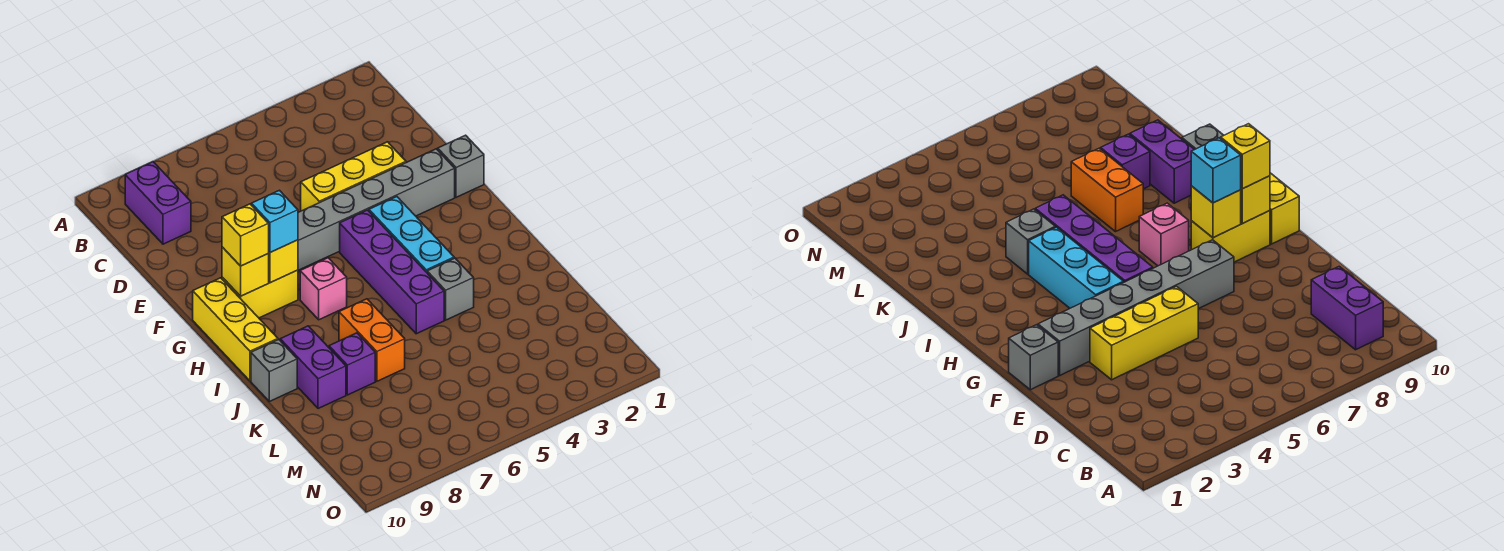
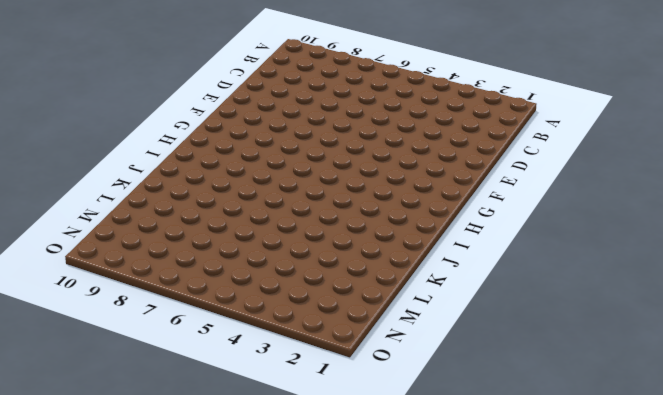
none -> purple brick B9:C9 level 1
none -> yellow brick E3:E5 level 1
none -> grey brick F1 level 1

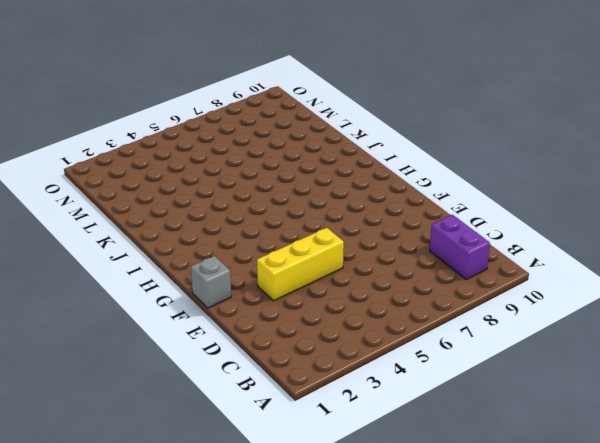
none -> grey brick F2:F7 level 1
none -> cyan brick G4:I4 level 1
none -> purple brick G5:J5 level 1

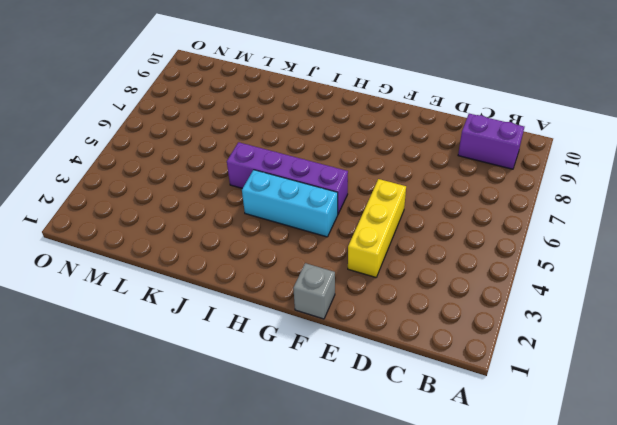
none -> grey brick F2:F7 level 1
none -> yellow brick G8:G9 level 1
none -> yellow brick G10:I10 level 1

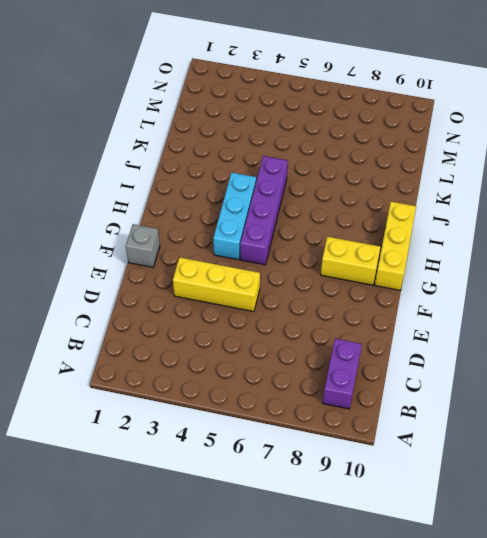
none -> grey brick F2:F7 level 1
none -> pink brick H7 level 1
none -> grey brick J4 level 1

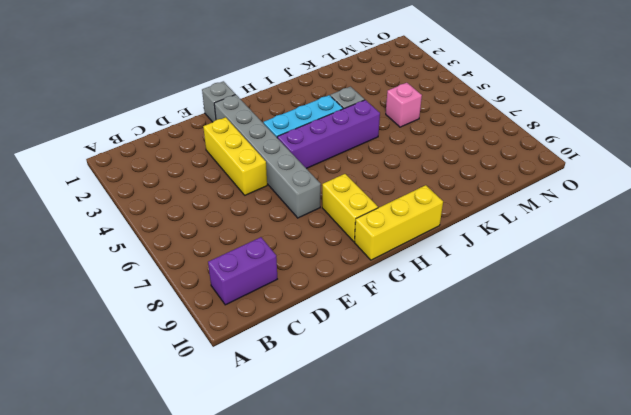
pink brick L5 level 1 -> pink brick H7 level 1
none -> orange brick J7:K7 level 1
none -> purple brick J9:K9 level 1
none -> grey brick J10 level 1

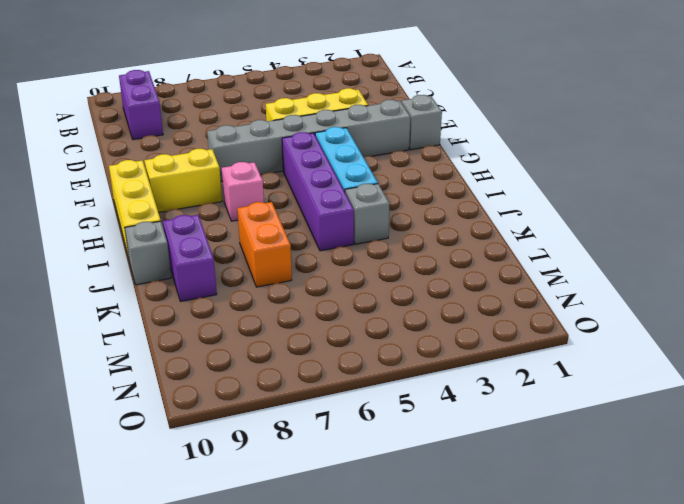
none -> purple brick K8 level 1
none -> yellow brick G8 level 2
none -> yellow brick G9 level 2

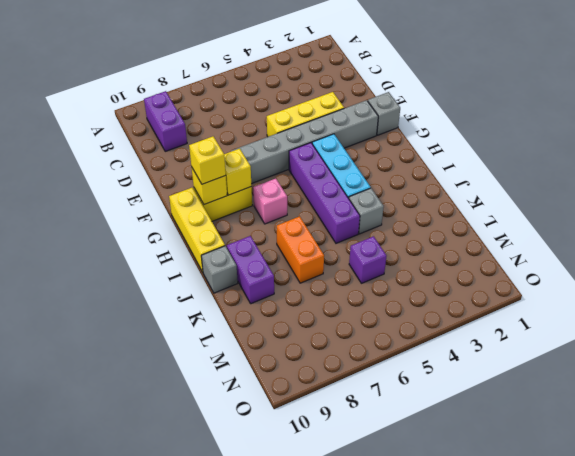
purple brick L5 level 1 -> purple brick K8 level 1
none -> cyan brick G8 level 3

